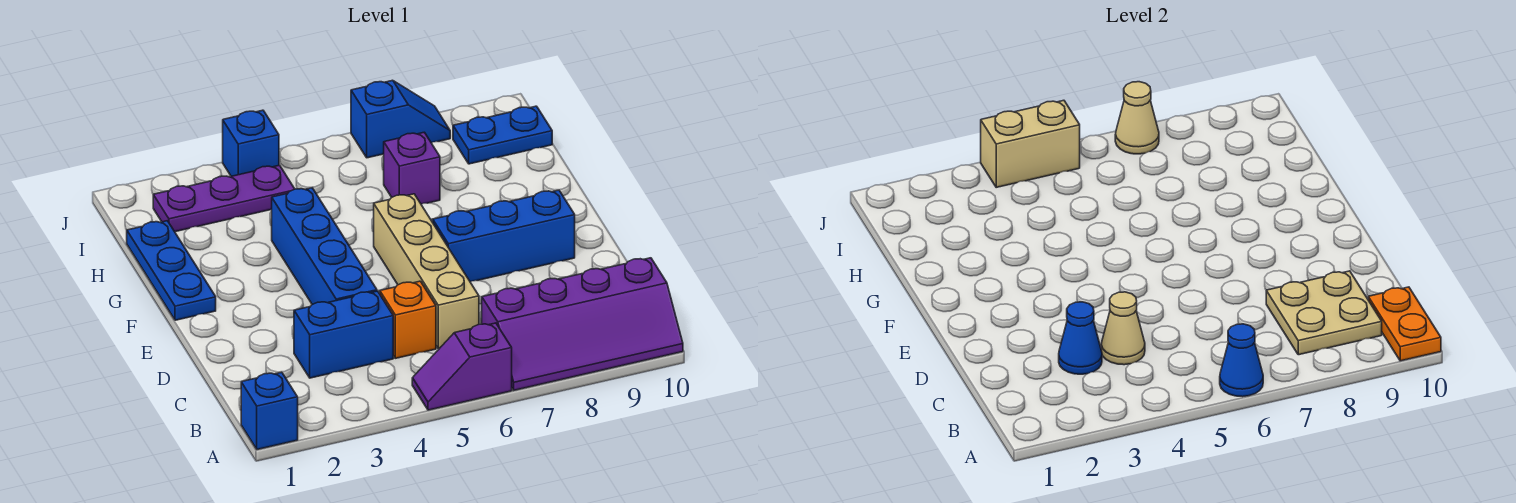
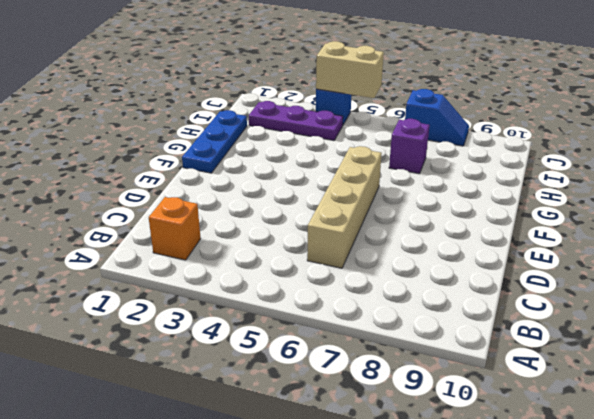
orange brick B2 level 1 -> orange brick C5 level 1
none -> blue brick A1 level 1
none -> purple slope A5:A6 level 1 top 6
none -> purple slope A7:B10 level 1 top B

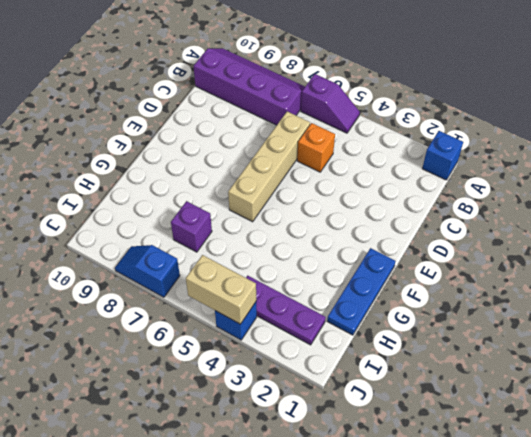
none -> blue brick C3:C4 level 1
none -> blue brick D4:G4 level 1
none -> blue brick E7:E9 level 1

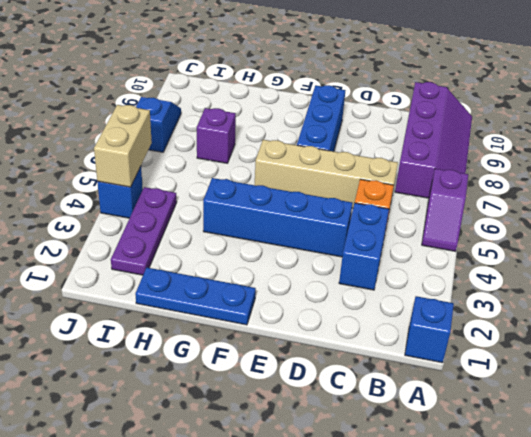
none -> blue plate I9:I10 level 1
none -> blue cone A6 level 2
none -> orange plate A10:B10 level 2

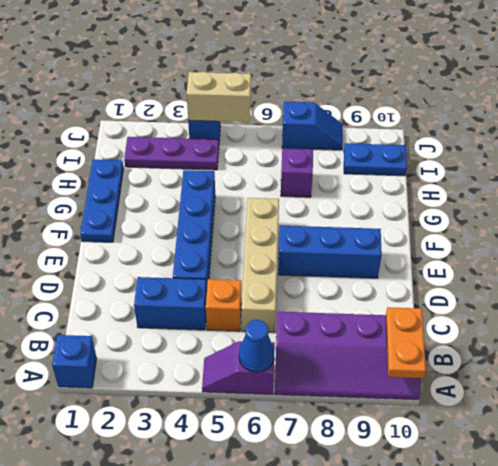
none -> tan plate B8:C9 level 2
none -> blue cone C3 level 2
none -> tan cone C4 level 2

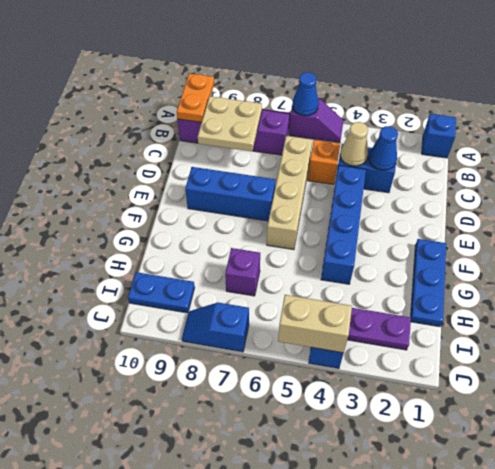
none -> tan cone J7 level 2

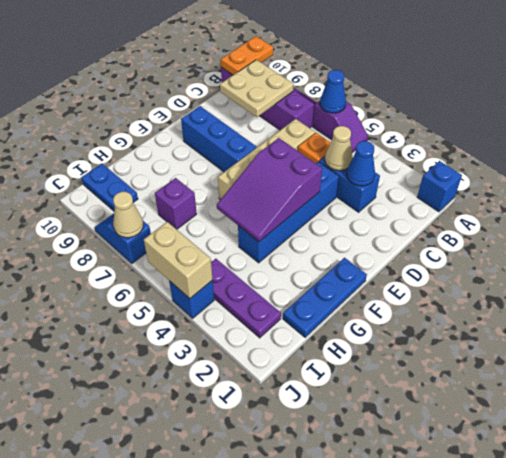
purple slope E4:G5 level 2 top E -> none

